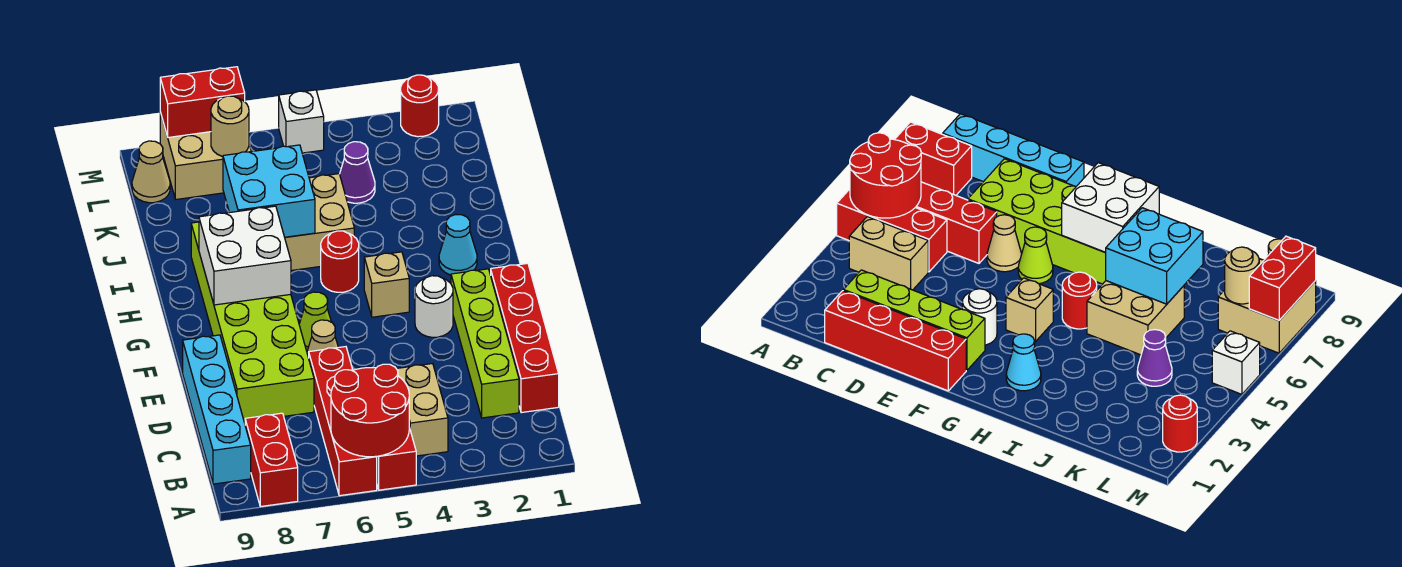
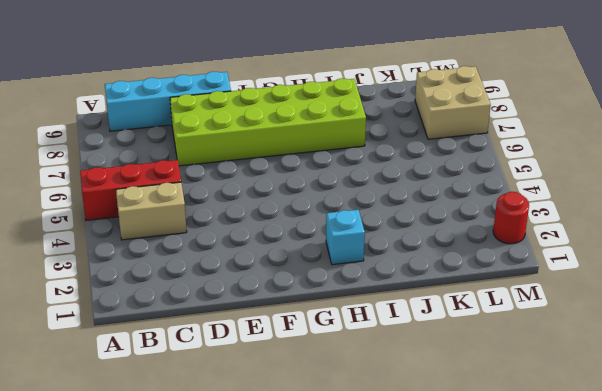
cyan brick H2 level 1 -> cyan cone H2 level 1
none -> red brick A6:D6 level 1
none -> red brick A8:B8 level 1
none -> red brick C1:F1 level 1

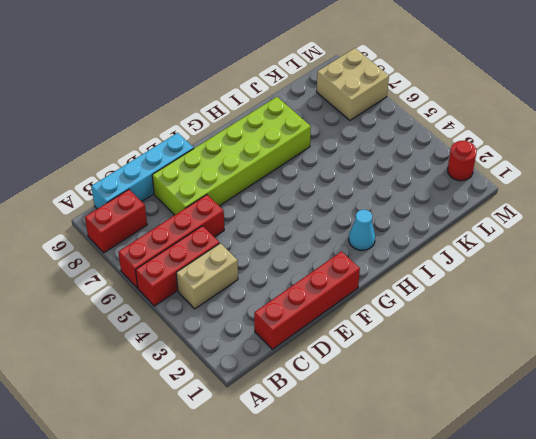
none -> lime brick C2:F2 level 1
none -> tan cone E6 level 1
none -> white round brick F3 level 1

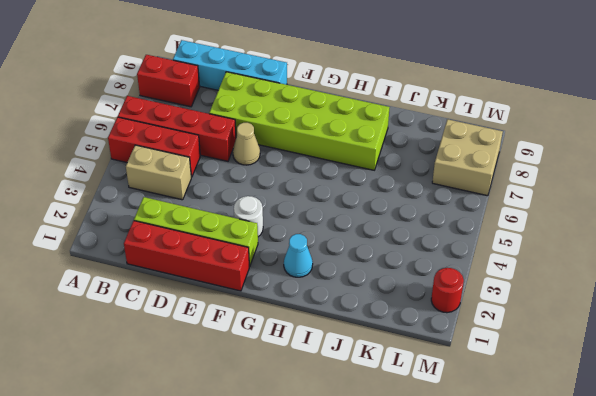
none -> lime cone F6 level 1
none -> tan brick G4 level 1
none -> red round brick H5 level 1

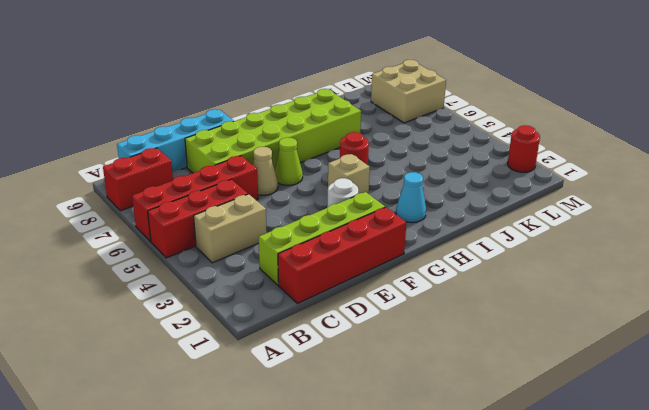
none -> tan brick I5:J6 level 1
none -> purple cone K4 level 1
none -> tan cone L9 level 1

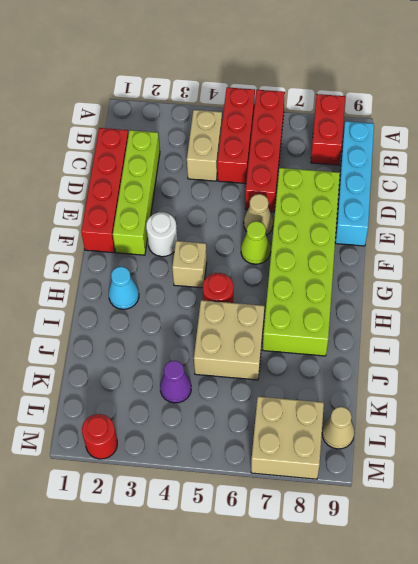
none -> white brick M5 level 1
none -> red round brick A5:B6 level 2
none -> white brick G7:H8 level 2

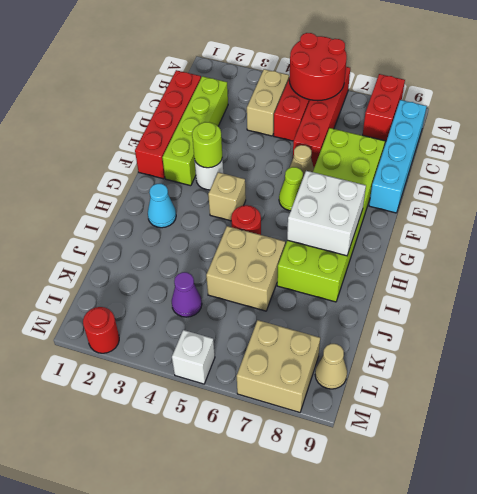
lime round brick F3 level 2 -> none
none -> cyan brick I6:J7 level 2
none -> tan round brick L7 level 2
none -> red brick M7:M8 level 2

